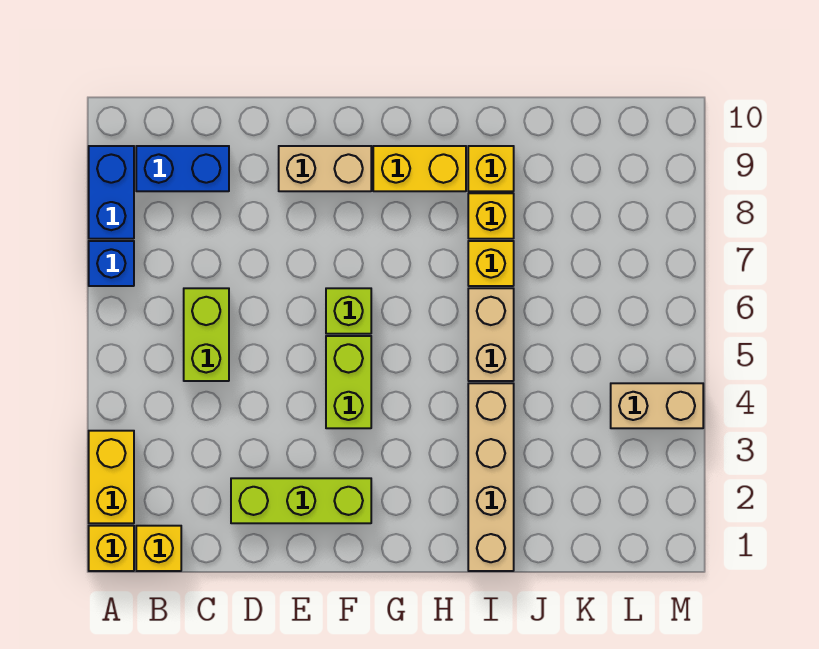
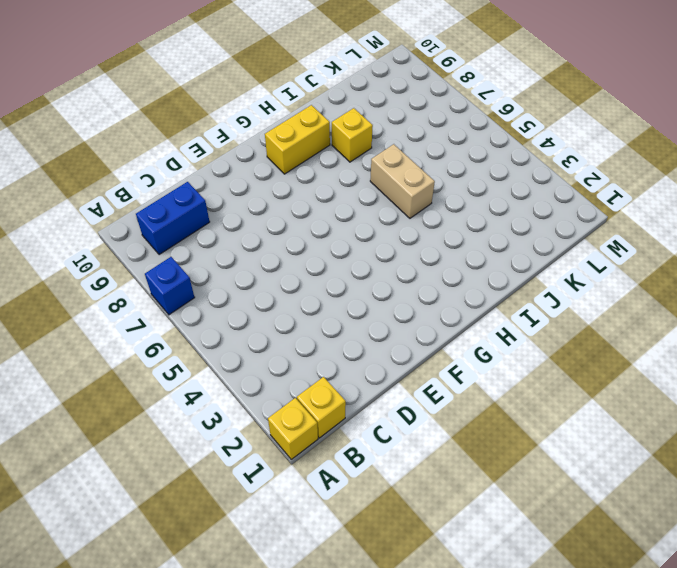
none -> yellow brick A2:A3 level 1
none -> blue brick A8:A9 level 1
none -> lime brick C5:C6 level 1

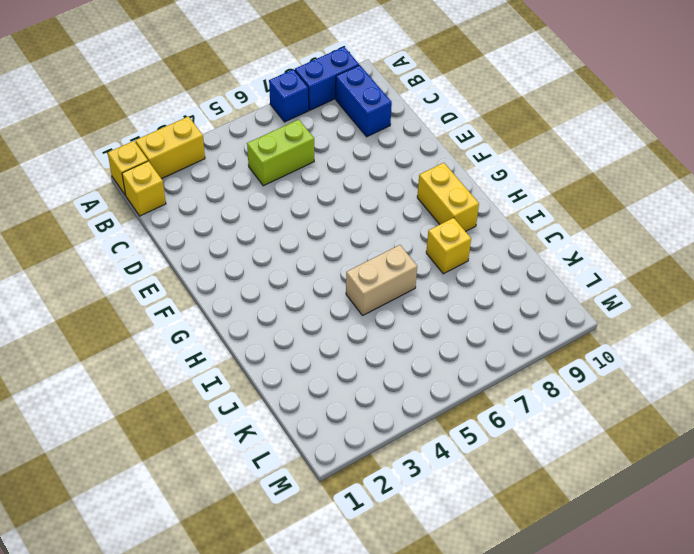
none -> lime brick D2:F2 level 1
none -> tan brick E9:F9 level 1
none -> lime brick F4:F5 level 1

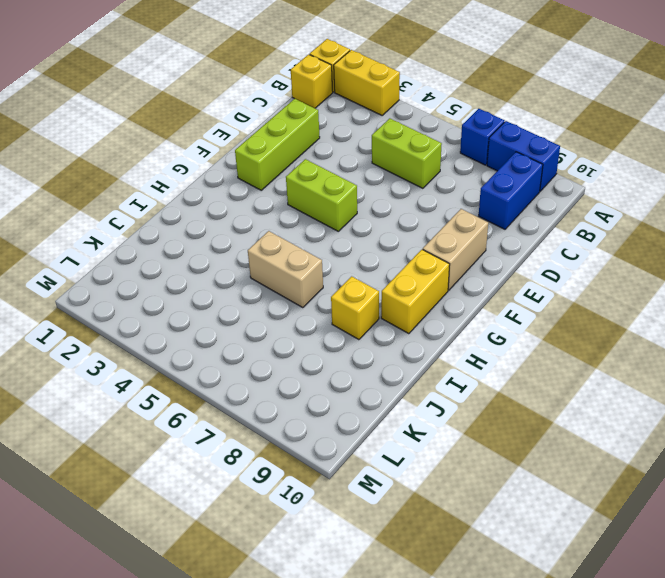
none -> lime brick F6 level 1
none -> tan brick I1:I4 level 1
none -> yellow brick I7 level 1

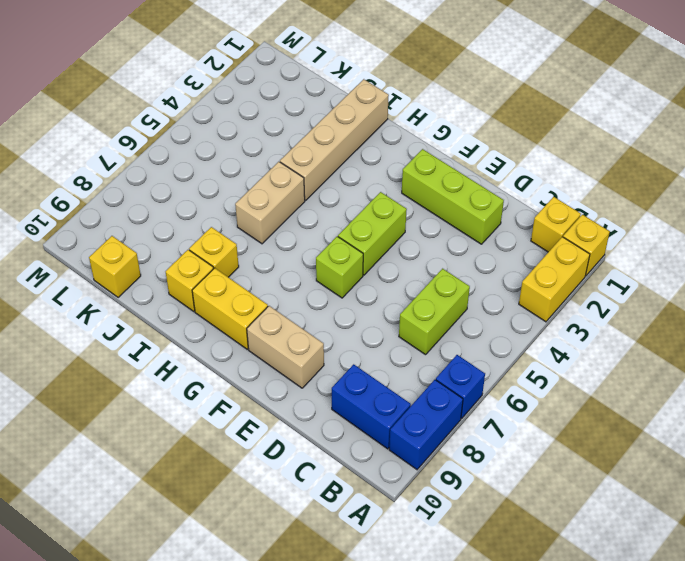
yellow brick K10 level 1 -> yellow brick I7 level 1
none -> tan brick L4:M4 level 1

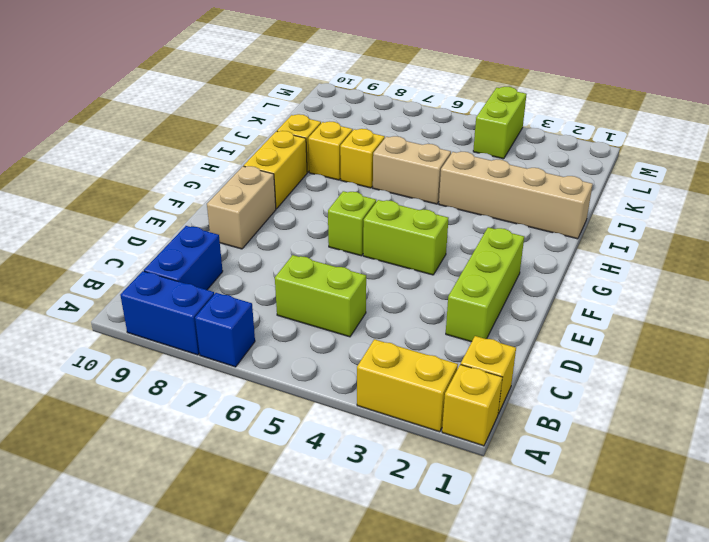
lime brick L4:M4 level 1 -> tan brick L4:M4 level 1

